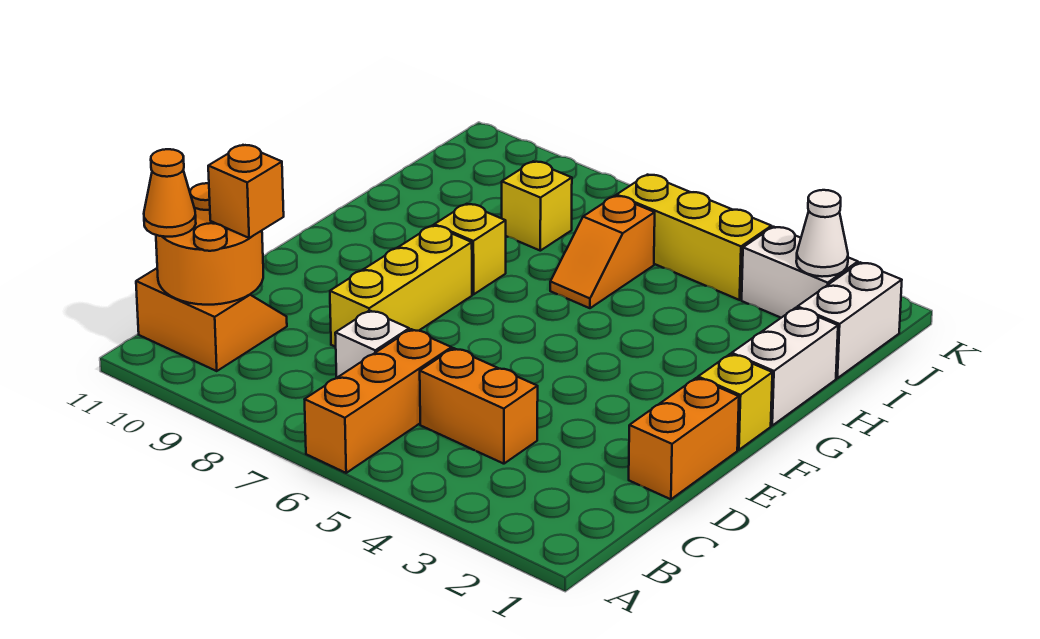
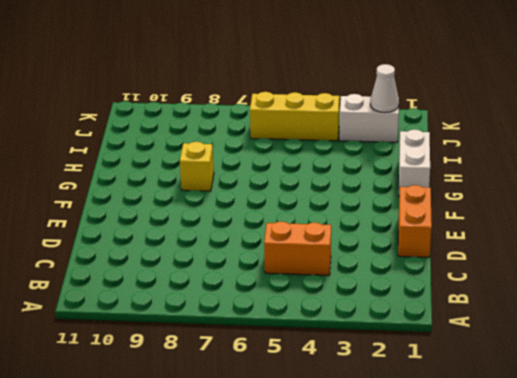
none -> orange brick A6:C6 level 1
none -> orange slope B10:C11 level 1 top B
none -> white brick C7 level 1

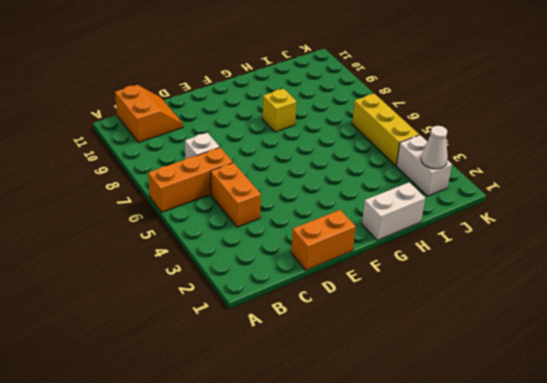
none -> yellow brick D8:F8 level 1
none -> yellow brick F1 level 1
none -> orange slope H6:I6 level 1 top I

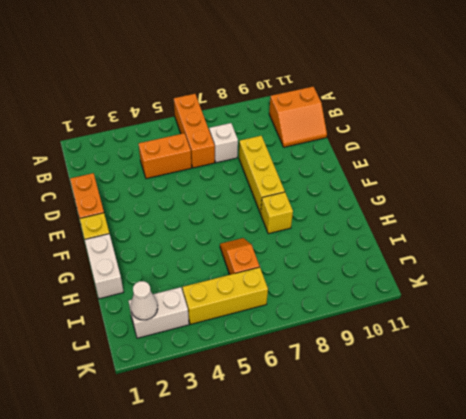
none -> white brick I1:J1 level 1
none -> yellow brick I8 level 1
none -> orange round brick B10:C11 level 2

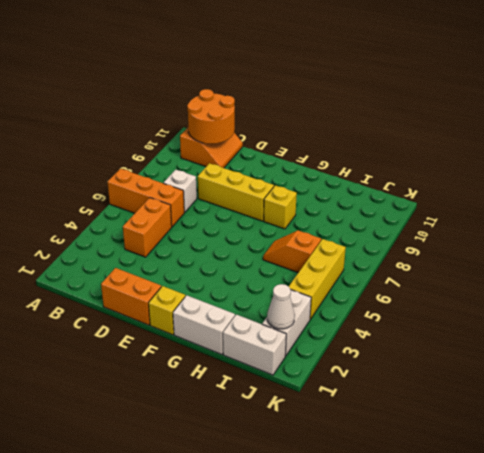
none -> yellow brick I8 level 1
none -> orange cone B11 level 3
none -> orange brick C10 level 3

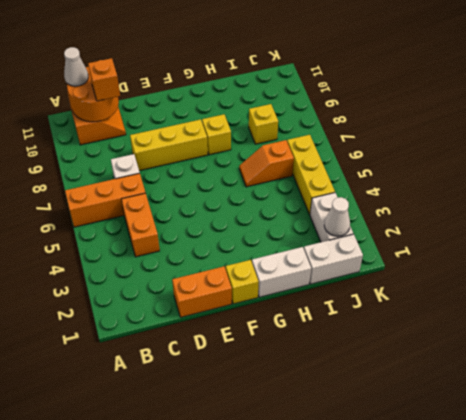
white cone B11 level 3 -> orange cone B11 level 3

